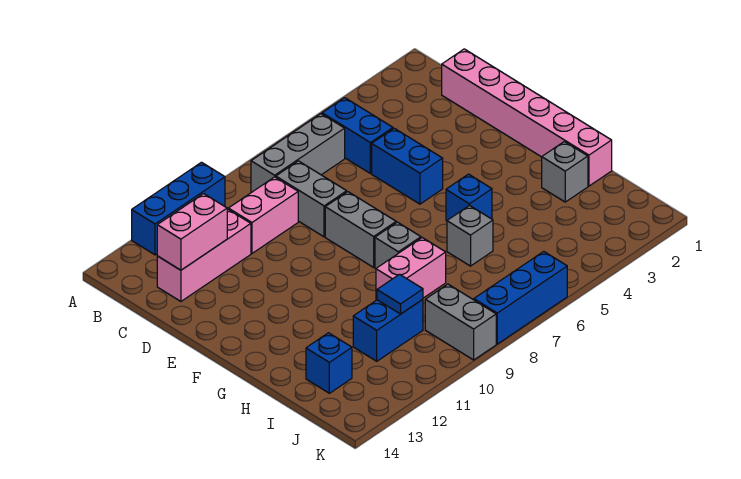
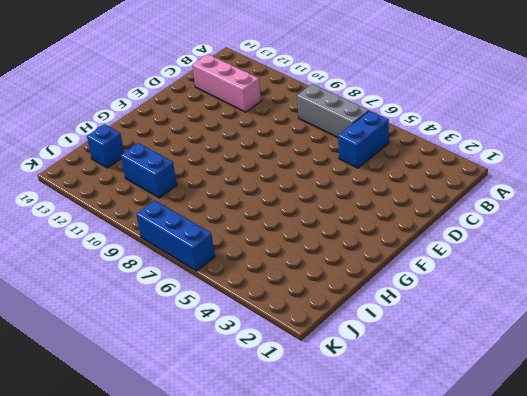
none -> blue brick A10:A12 level 1
none -> pink brick C1:H1 level 1
none -> grey brick C8:D8 level 1

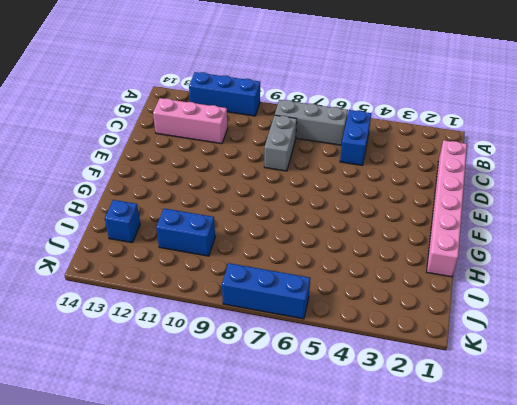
none -> pink brick C9:C10 level 1
none -> blue brick D5:E5 level 1
none -> grey brick E8:F8 level 1

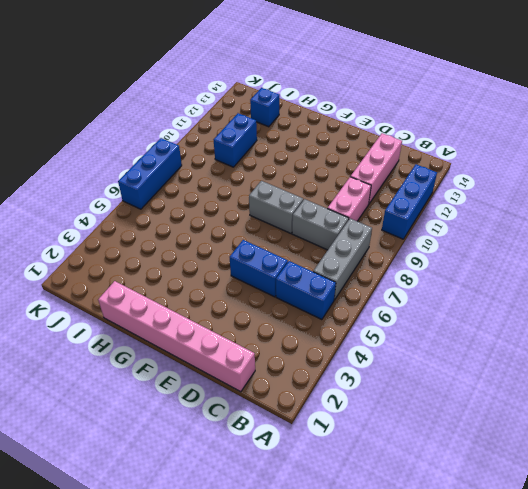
none -> blue brick G5 level 1
none -> grey brick G8 level 1
none -> grey brick H2 level 1

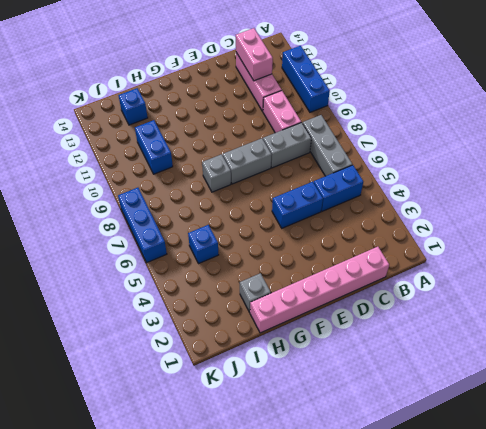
blue brick I5 level 1 -> blue brick G5 level 1
none -> grey brick H6 level 1
none -> pink brick H8:H9 level 1
none -> grey brick J9:K9 level 1

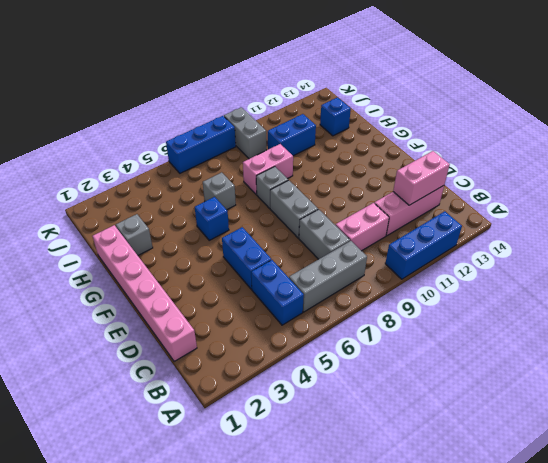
none -> blue tile I10 level 2

